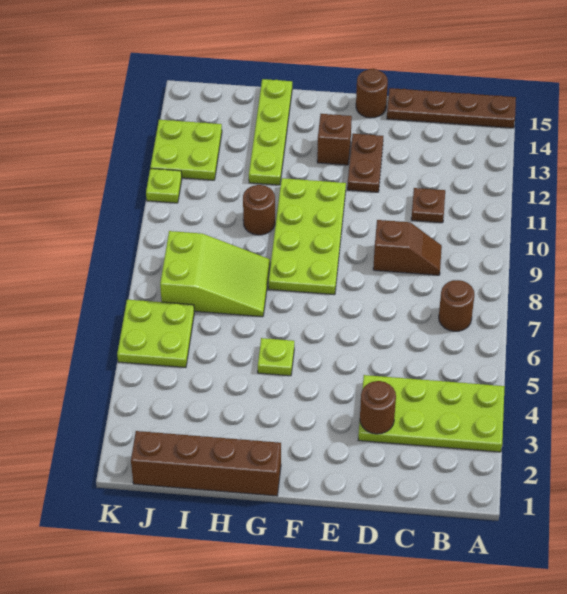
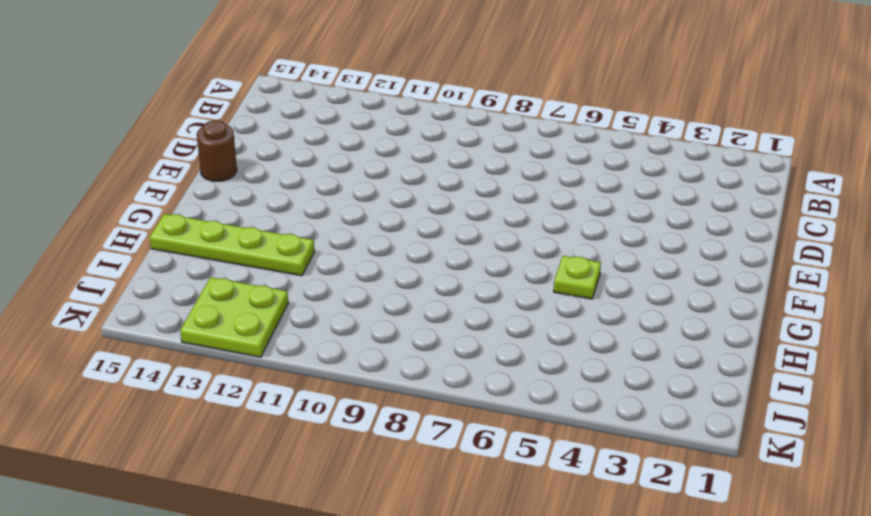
none -> lime plate A3:D4 level 1
none -> brown plate A15:D15 level 1
none -> brown round brick B7 level 1

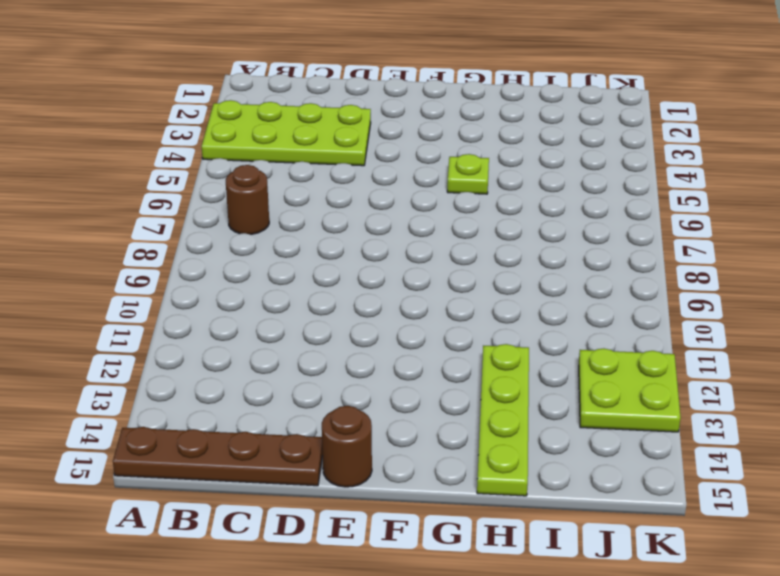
none -> brown slope C9:D9 level 1 top D
none -> brown plate C11 level 1
none -> brown plate E12:E13 level 1

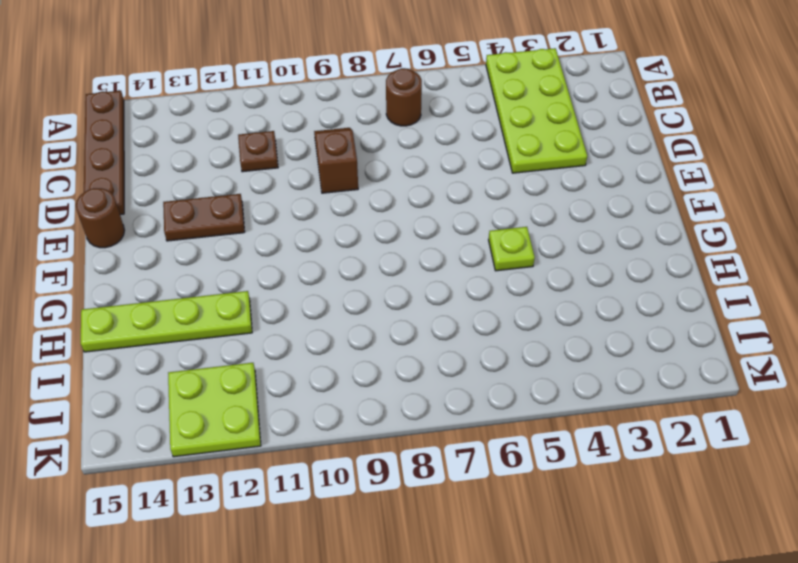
none -> lime plate F8:G11 level 1
none -> brown brick F13 level 1
none -> brown brick G1:J1 level 1

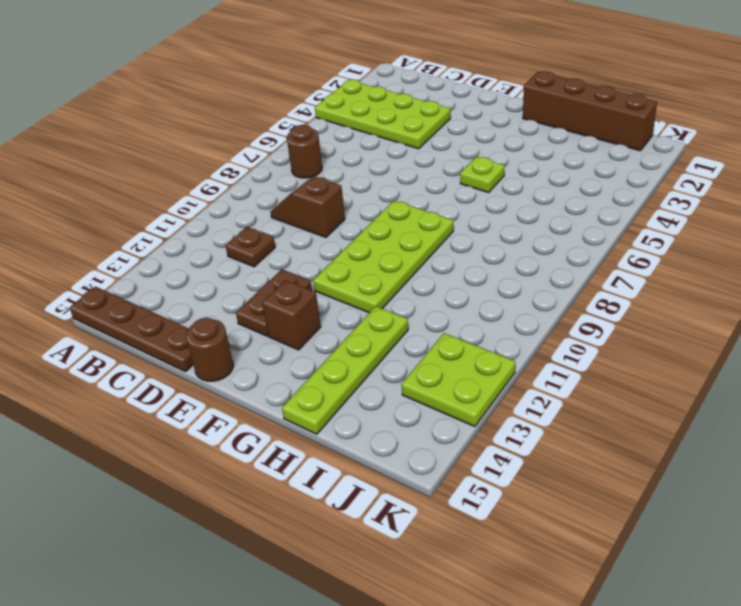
none -> lime slope H7:J8 level 1 top J
none -> brown round brick H10 level 1
none -> lime plate J5:K6 level 1

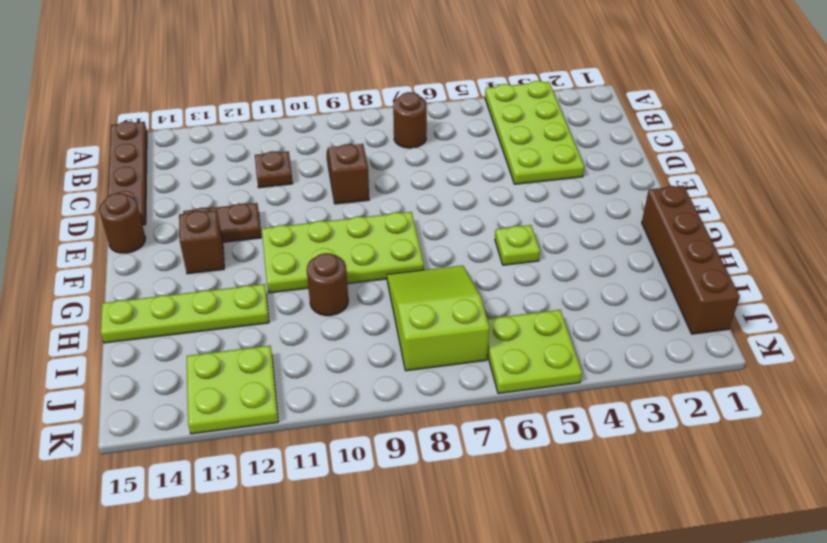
none -> lime plate K11 level 1
none -> brown round brick D3 level 2

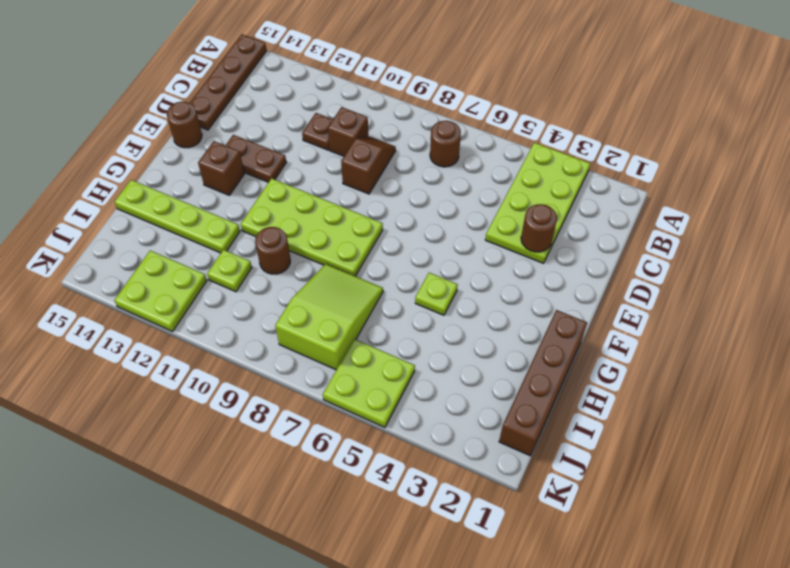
brown brick C10 level 1 -> none
lime plate I11 level 1 -> lime plate K11 level 1

